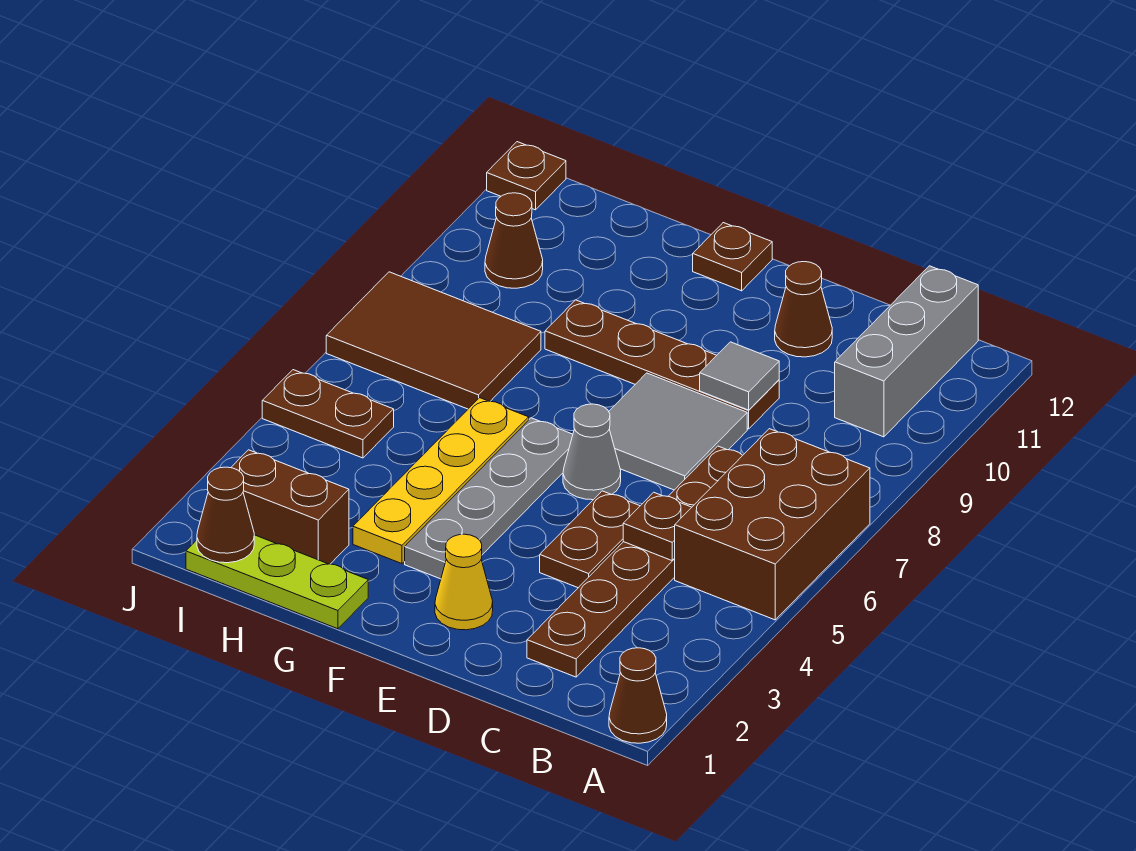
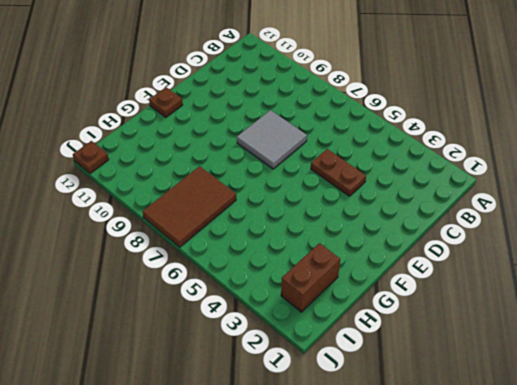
none -> brown cone A1 level 1
none -> brown brick A5:B7 level 1
none -> grey brick B10:B12 level 1

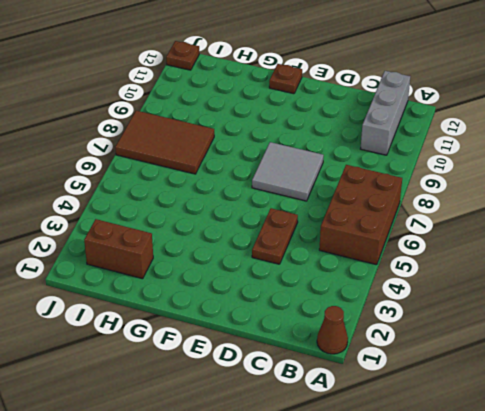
none -> brown plate C2:C7 level 1
none -> brown plate D9:G9 level 1
none -> brown cone D11 level 1

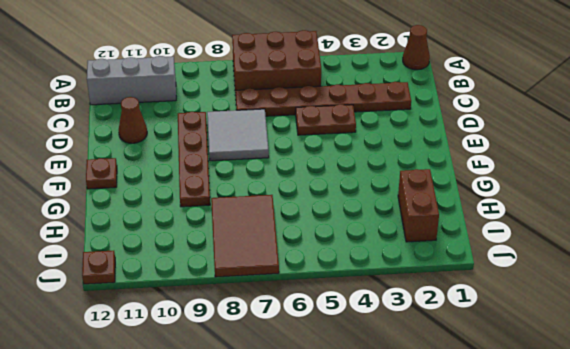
none -> yellow cone E2 level 1
none -> grey cone E6 level 1
none -> grey plate F3:F6 level 1

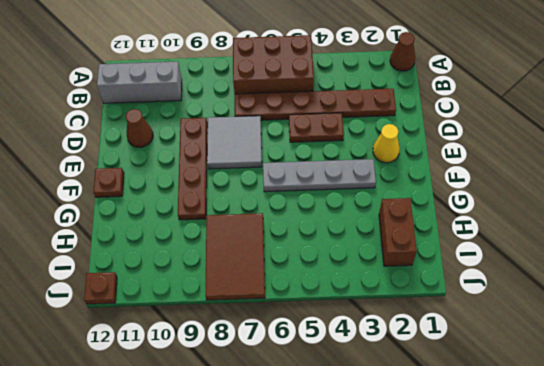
none -> grey cone E6 level 1
none -> lime plate G1:I1 level 1
none -> yellow plate G3:G6 level 1

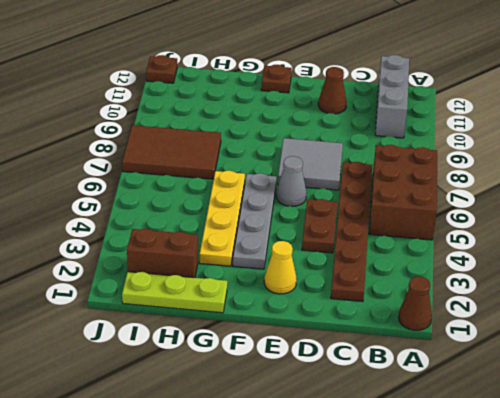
none -> brown plate D9:G9 level 1
none -> brown plate I5:J5 level 1
none -> brown cone I10 level 1

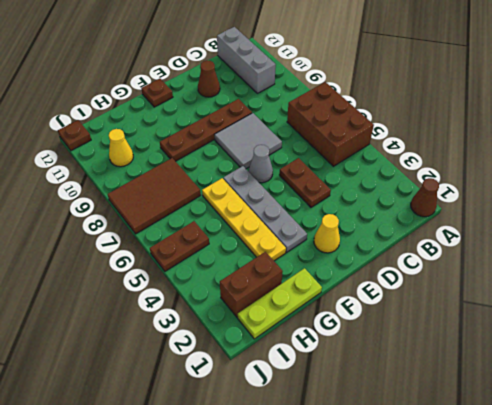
yellow cone I10 level 1 -> brown cone I10 level 1
none -> brown plate C2:C7 level 1
none -> brown plate C5 level 2
none -> grey tile D9 level 2

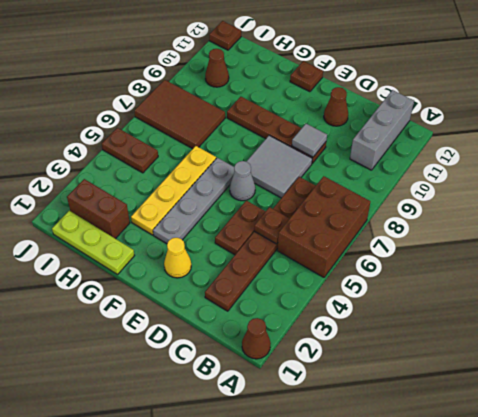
none -> brown cone I1 level 2

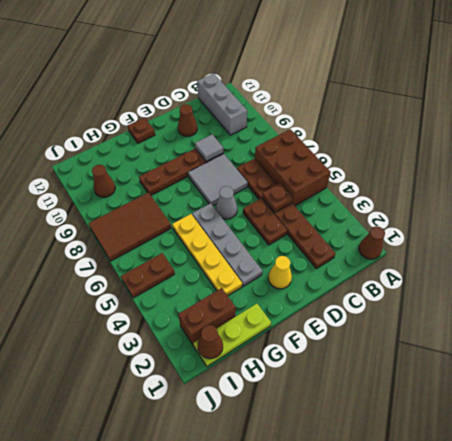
none -> brown plate J12 level 1

